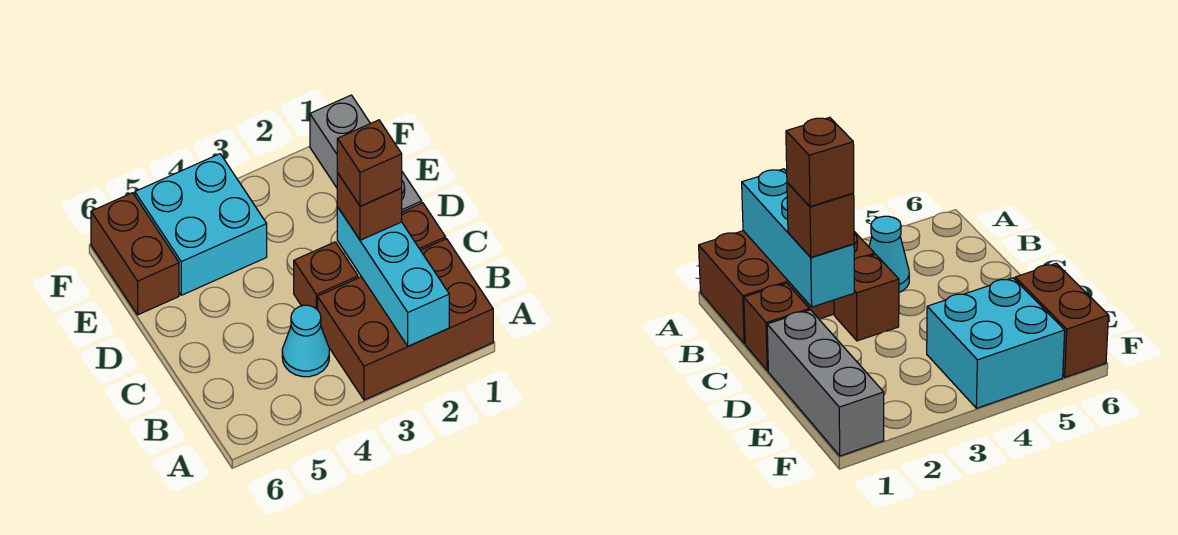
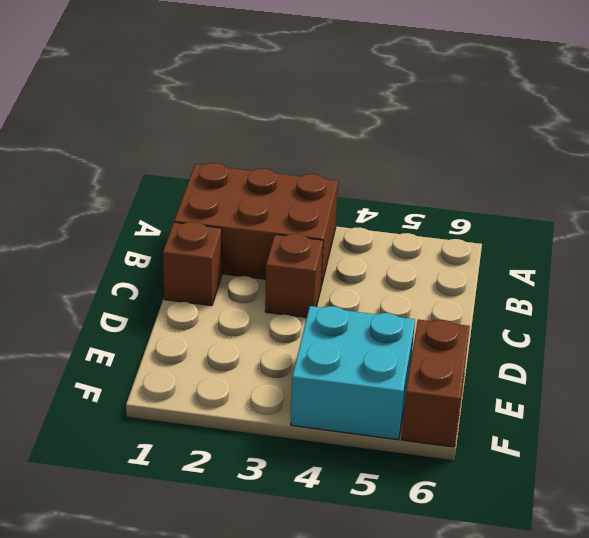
none -> cyan cone B4 level 1
none -> grey brick D1:F1 level 1

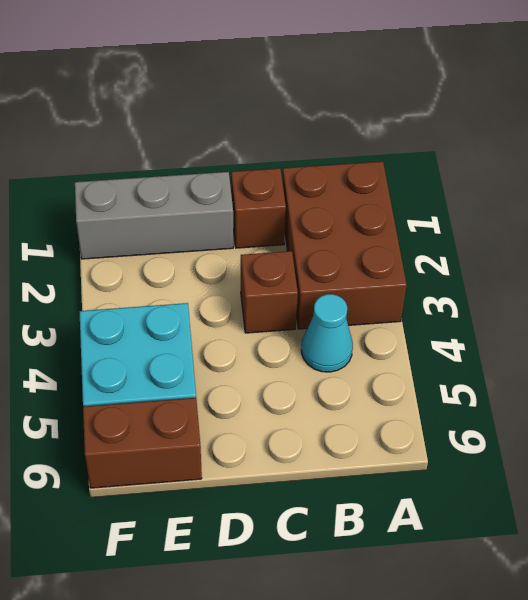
none -> cyan brick A2:C2 level 2
none -> brown brick C2 level 3

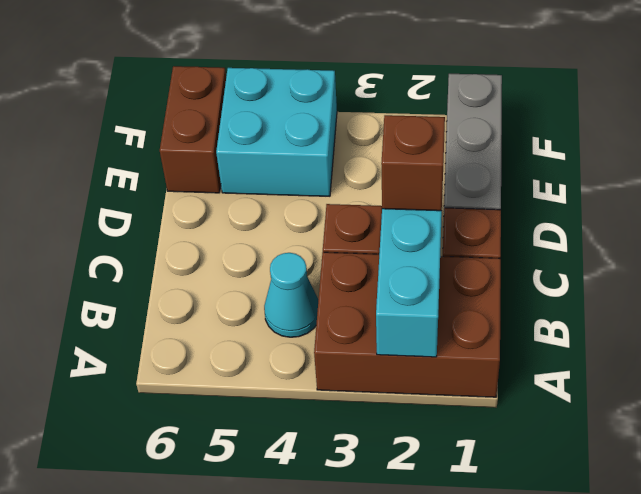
none -> brown brick C2 level 4

